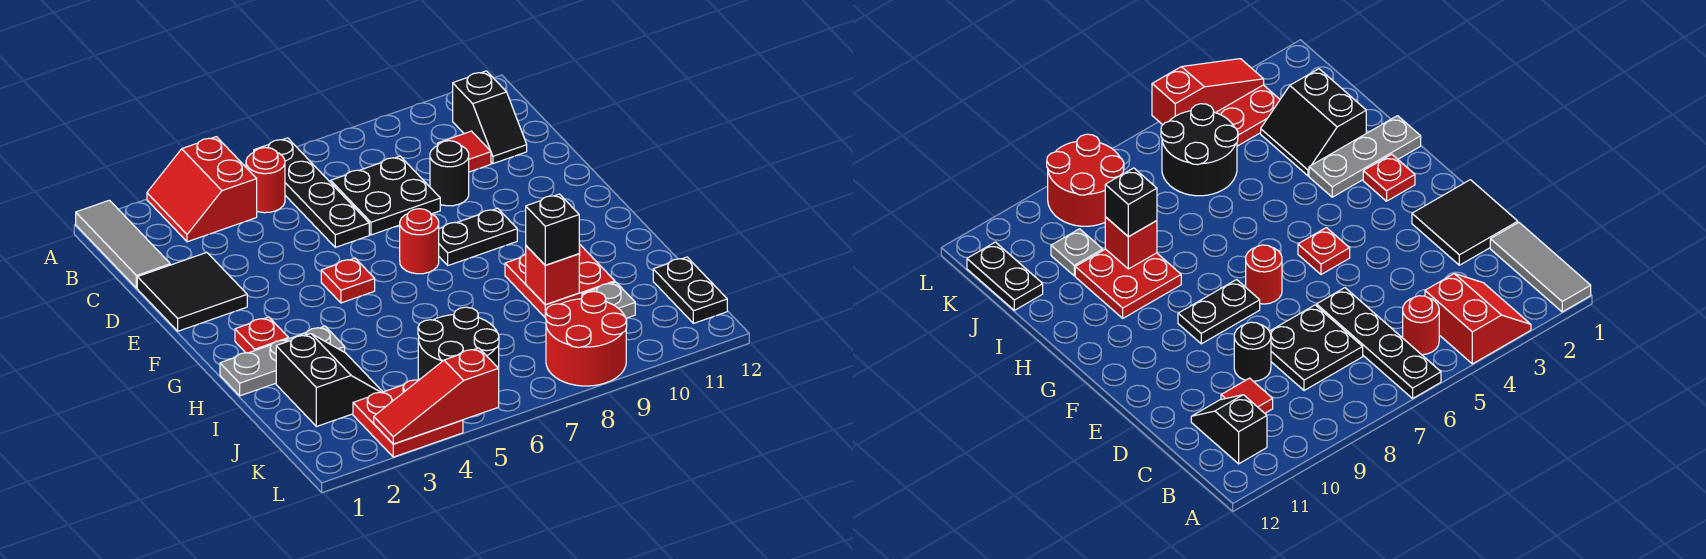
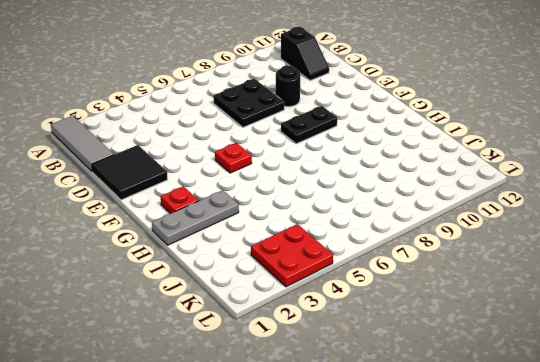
none -> red slope A3:B4 level 1 top 4
none -> black plate A6:D6 level 1
none -> red round brick B5 level 1

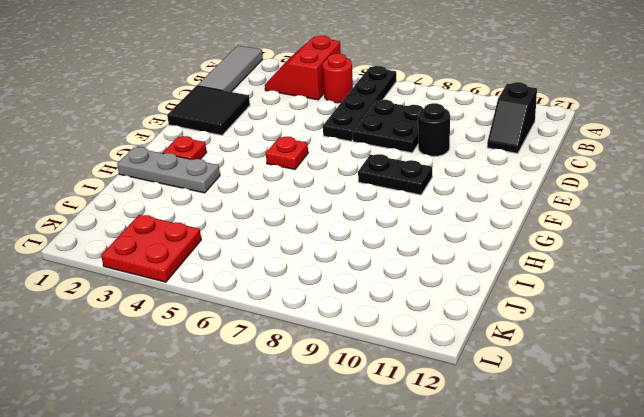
none -> red tile C10 level 1
none -> red round brick F7 level 1
none -> red plate H9:I10 level 1

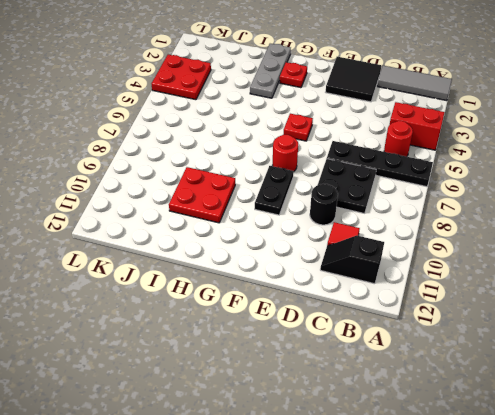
none -> black slope I2:J3 level 1 top 2
none -> black round brick J5:K6 level 1
none -> grey plate J10 level 1

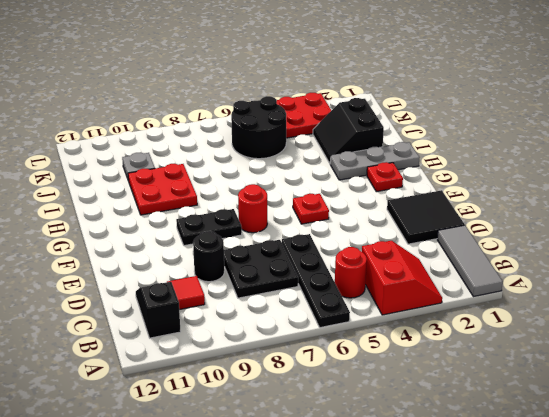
none -> black plate J12:K12 level 1
none -> red round brick K8:L9 level 1
none -> red brick I9 level 2

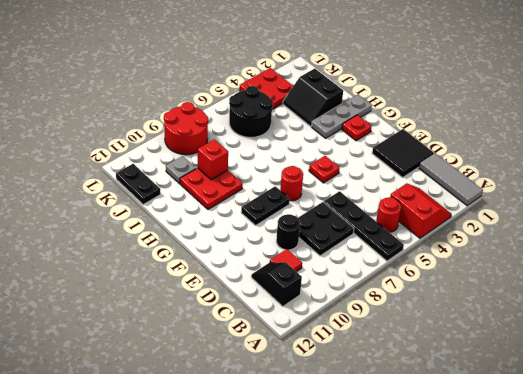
none -> red slope L3:L5 level 2 top 5
none -> black brick I9 level 3

